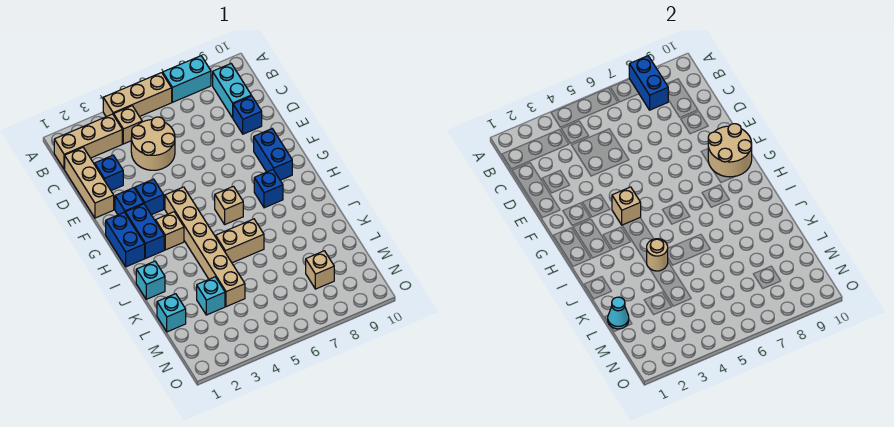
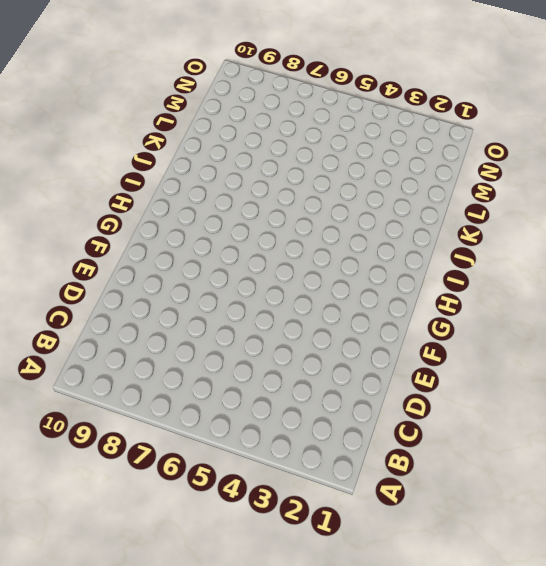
none -> tan brick A4:A6 level 1
none -> cyan brick A7:A8 level 1
none -> tan brick B1:B3 level 1

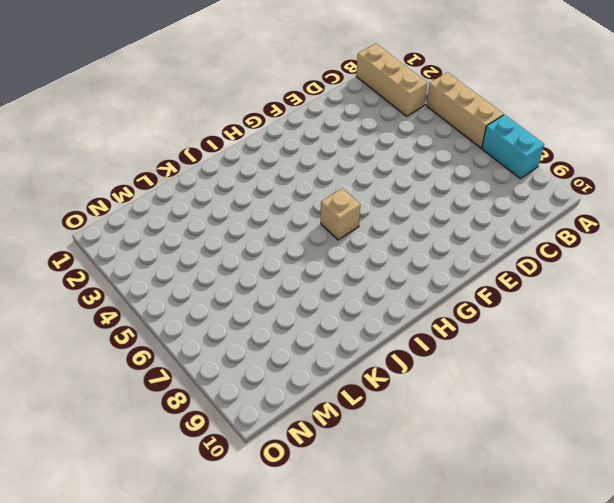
none -> tan brick B4 level 1
none -> cyan brick B9:C9 level 1
none -> tan brick C1:E1 level 1

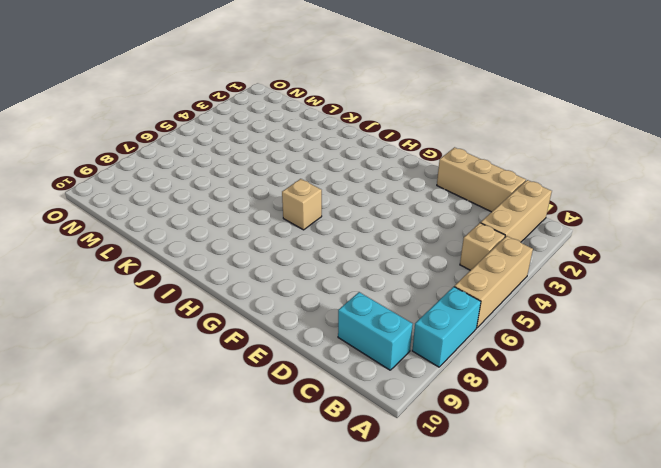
none -> tan round brick C4:D5 level 1
none -> blue brick D2 level 1
none -> blue brick D9 level 1

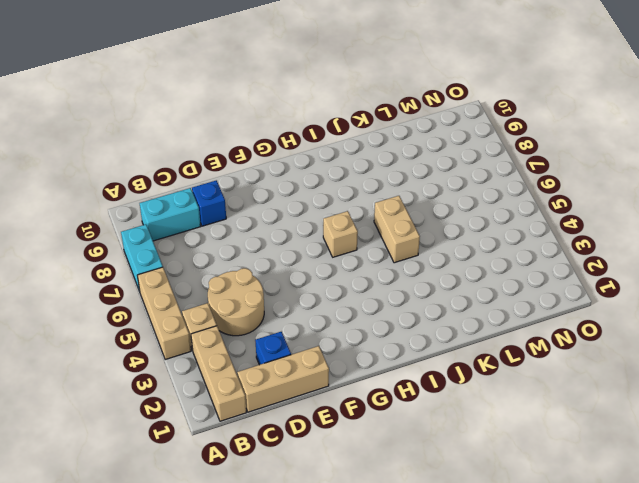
none -> blue brick F2 level 1
none -> blue brick F3 level 1
none -> blue brick F9:G9 level 1

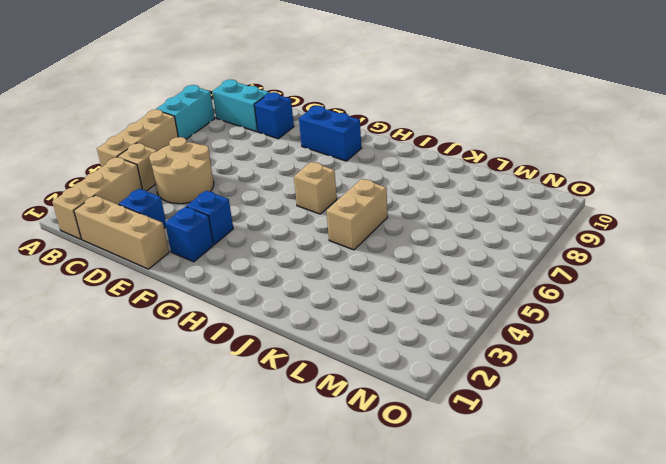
none -> blue brick G1:H1 level 1
none -> blue brick G2:H2 level 1
none -> tan brick G4:L4 level 1

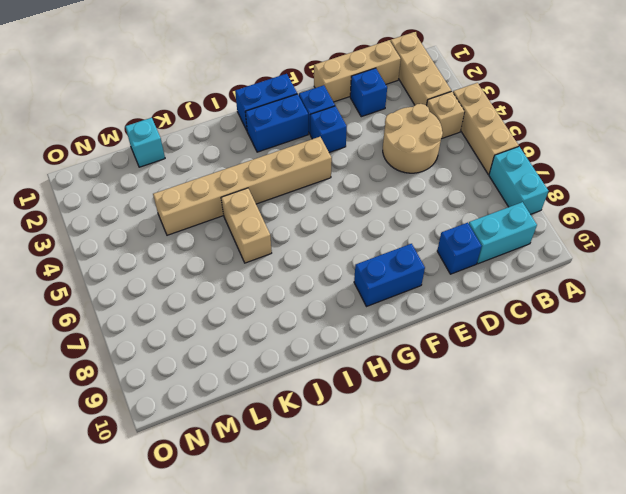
none -> tan brick H3 level 1
none -> tan brick H6 level 1
none -> blue brick H8 level 1

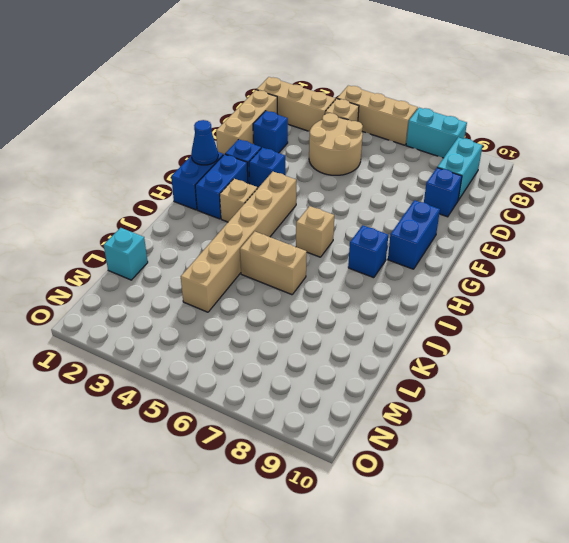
blue cone G1 level 2 -> none
none -> cyan brick J1 level 1
none -> cyan brick L3 level 1
none -> tan brick M8 level 1

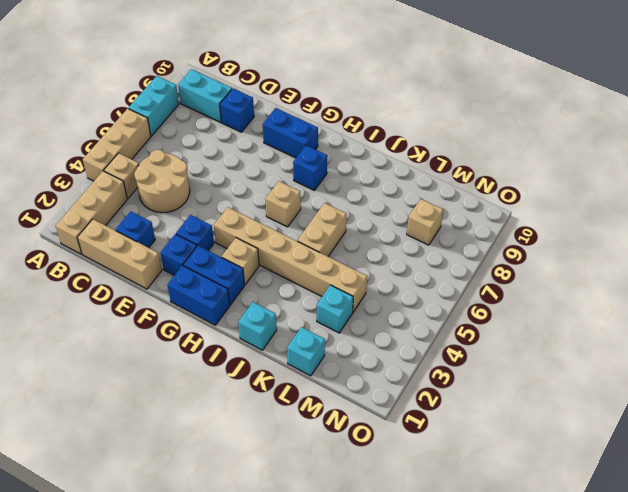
none -> blue brick A8:B8 level 2
none -> tan round brick F9:G10 level 2
none -> tan brick G4 level 2

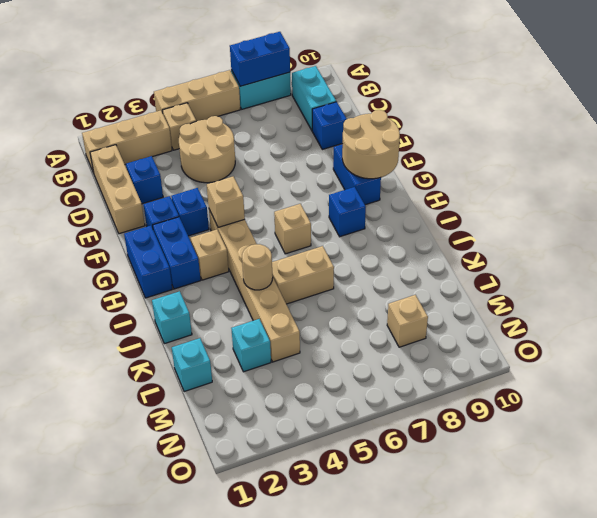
blue brick A7:A8 level 2 -> blue brick A8:B8 level 2
none -> cyan cone L1 level 2

